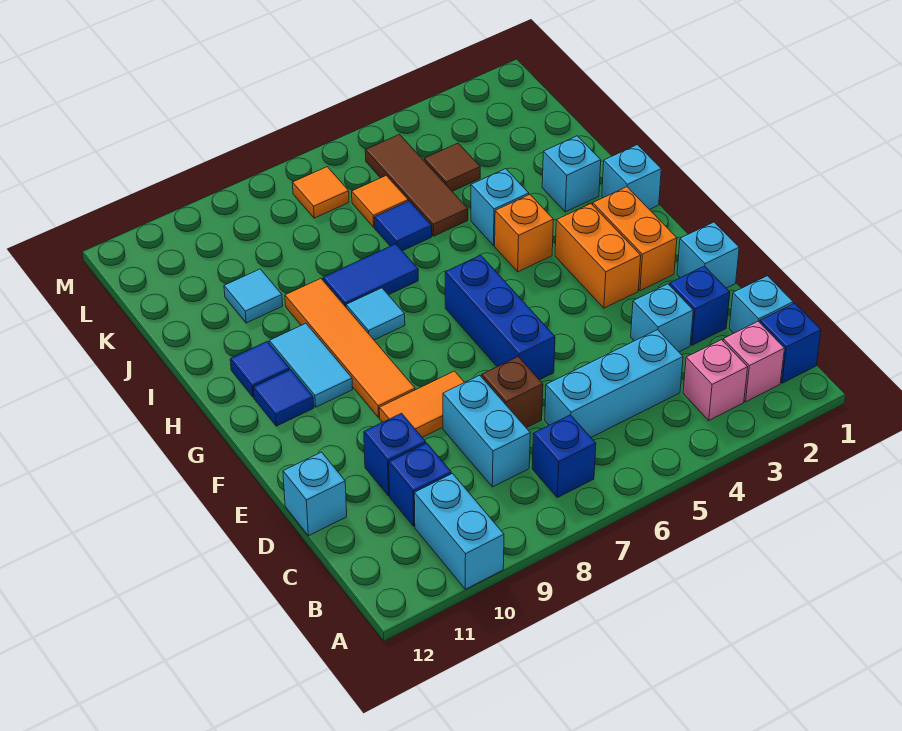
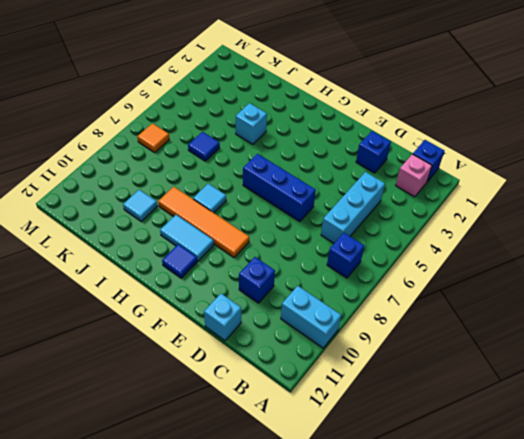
none -> pink brick B3 level 1
none -> cyan brick C1 level 1
none -> cyan brick C8:D8 level 1
none -> blue brick C10 level 1

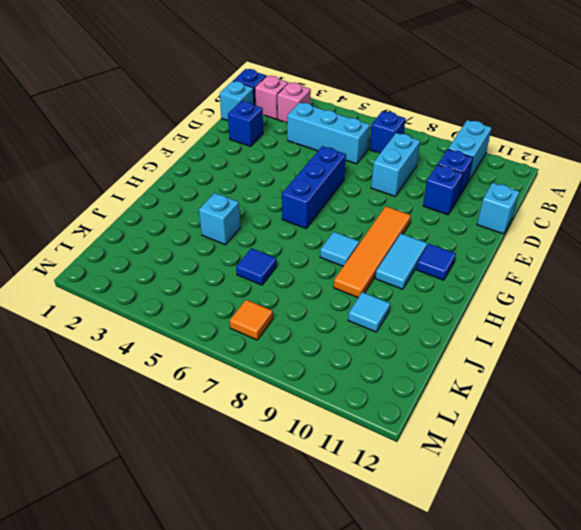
none -> cyan brick D3 level 1
none -> brown brick D7 level 1
none -> cyan brick E1 level 1
none -> orange tile E8:E9 level 1

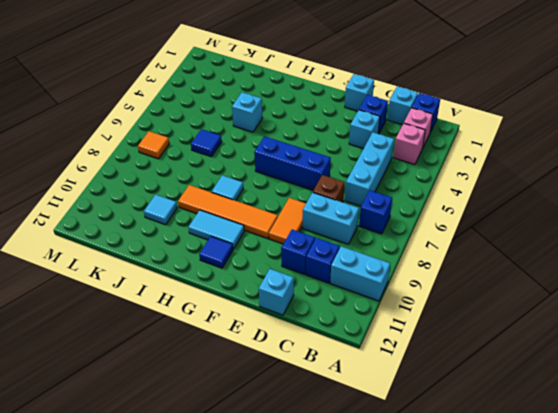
none -> orange brick F2:G2 level 1
none -> orange brick F3:G3 level 1
none -> cyan brick H1 level 1
none -> orange brick H4 level 1

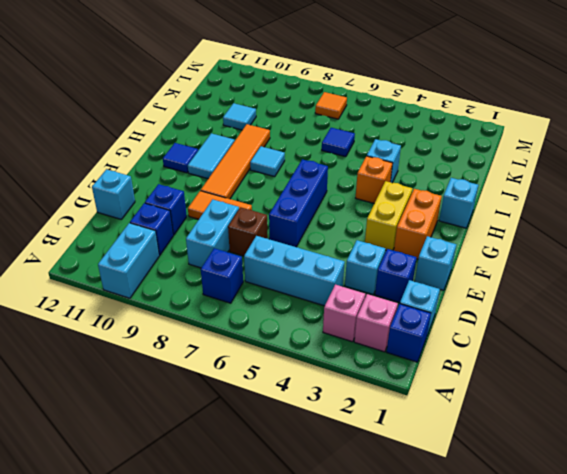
yellow brick F3:G3 level 1 -> orange brick F3:G3 level 1
none -> blue tile H11 level 1
none -> cyan brick I2 level 1
none -> blue tile I7:I8 level 1
none -> brown tile J5:L5 level 1

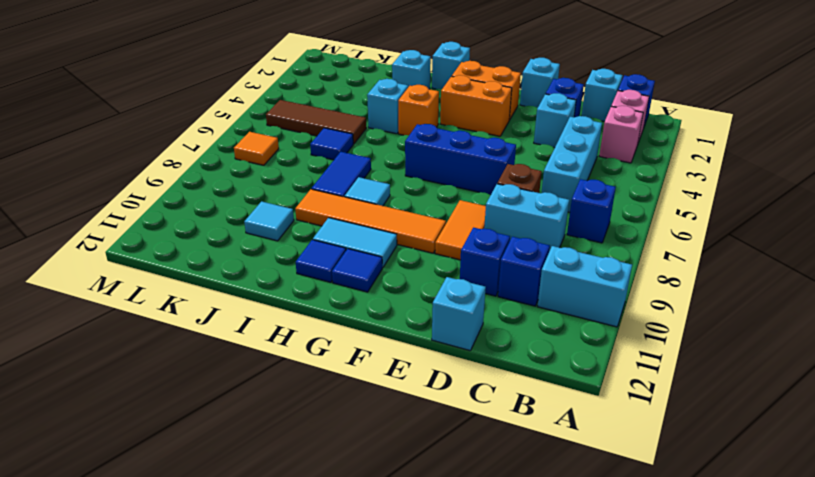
none -> brown tile K4 level 1
none -> orange tile K6 level 1

